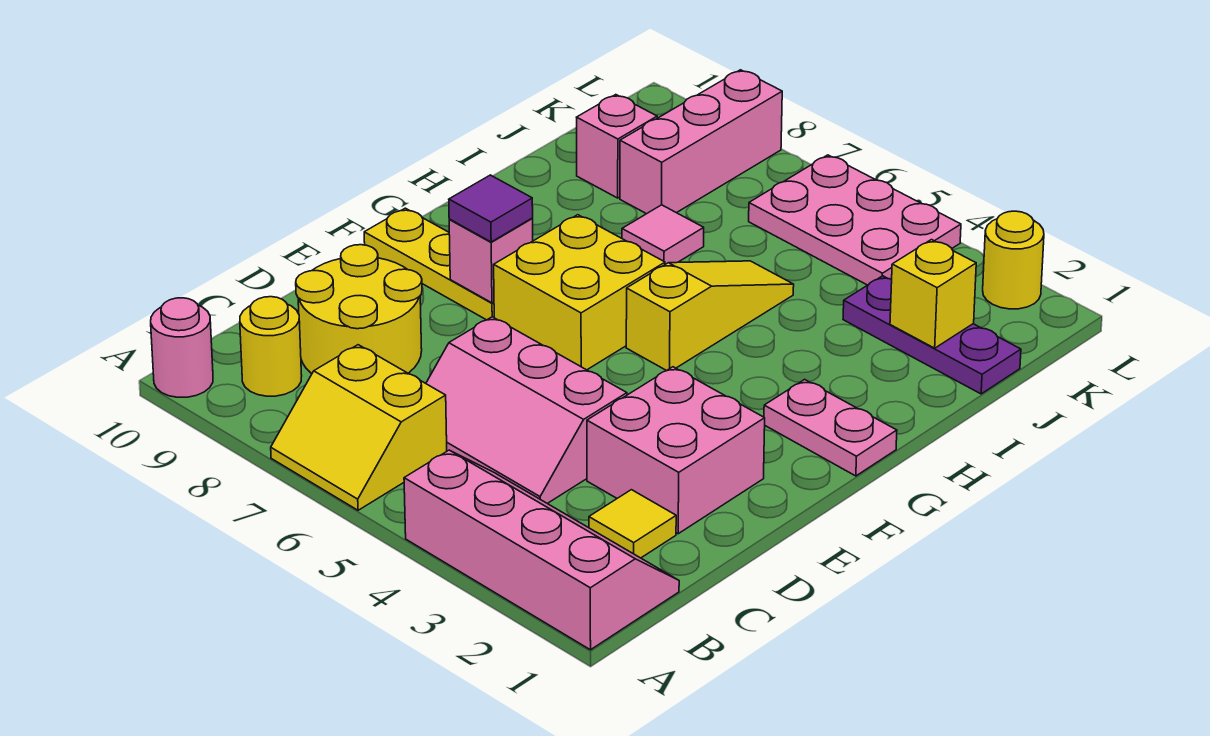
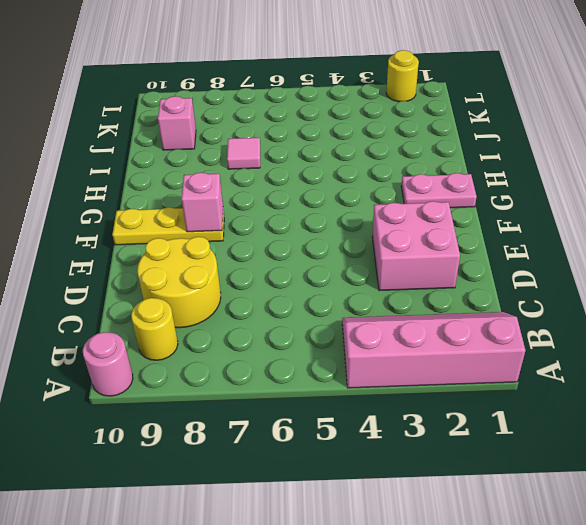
none -> yellow slope A6:B7 level 1 top B
none -> yellow tile C2 level 1
none -> pink slope C4:D6 level 1 top D

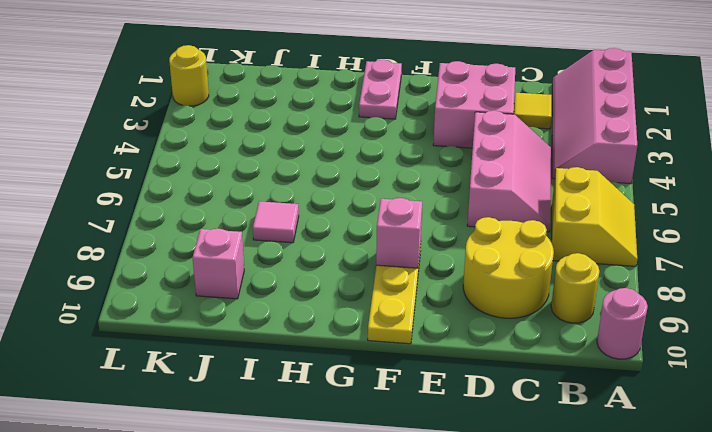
none -> yellow brick F6:G7 level 1
none -> yellow slope G5:I5 level 1 top G
none -> purple plate J1:J3 level 1

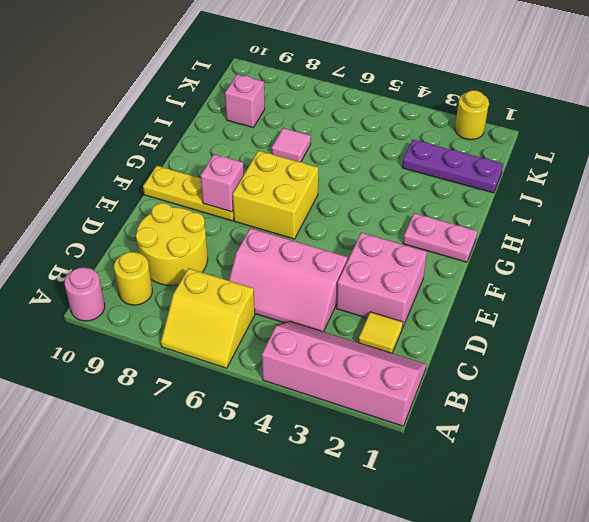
none -> yellow slope G5:I5 level 1 top G
none -> pink brick J8:L8 level 1
none -> pink plate K4:L6 level 1

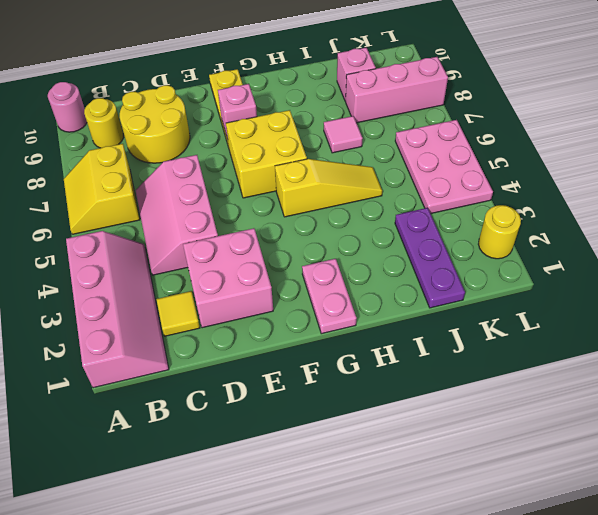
none -> yellow brick J2 level 2
none -> purple tile F8 level 3

